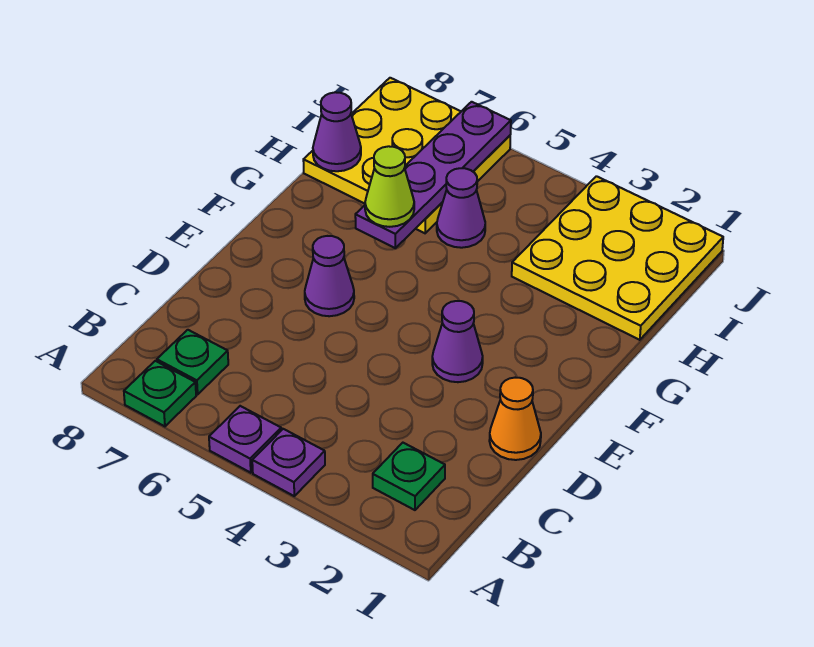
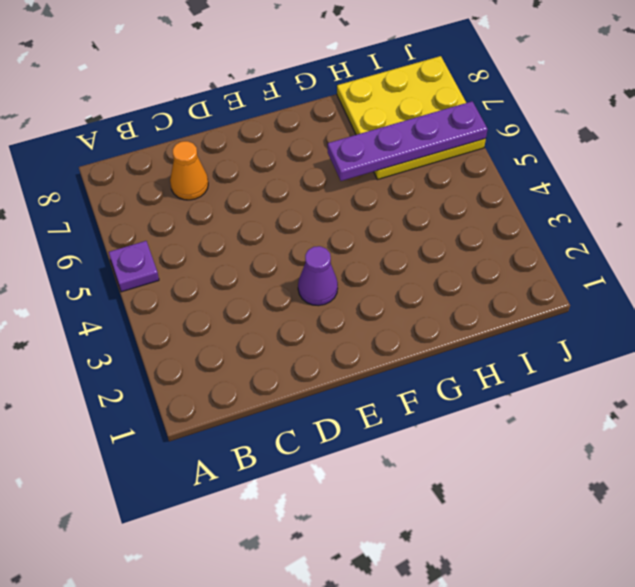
orange cone C7 level 1 -> orange cone D1 level 1
none -> purple plate A4 level 1
none -> green plate A7 level 1
none -> green plate B2 level 1

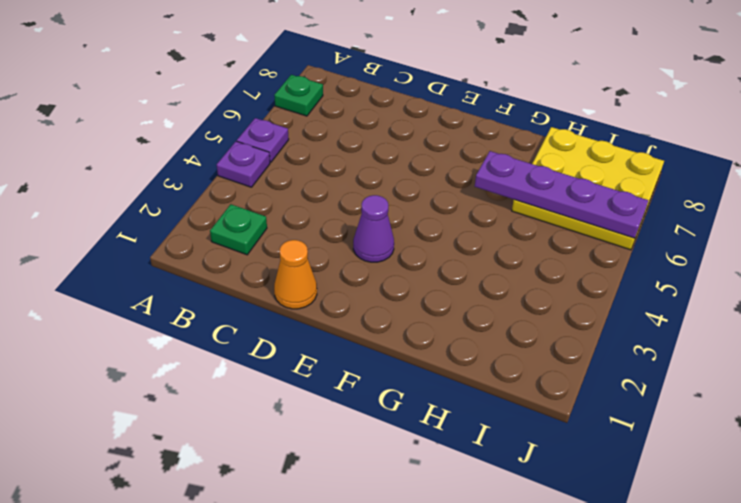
none -> green plate B7 level 1
none -> purple cone E6 level 1
none -> yellow plate H1:J3 level 1

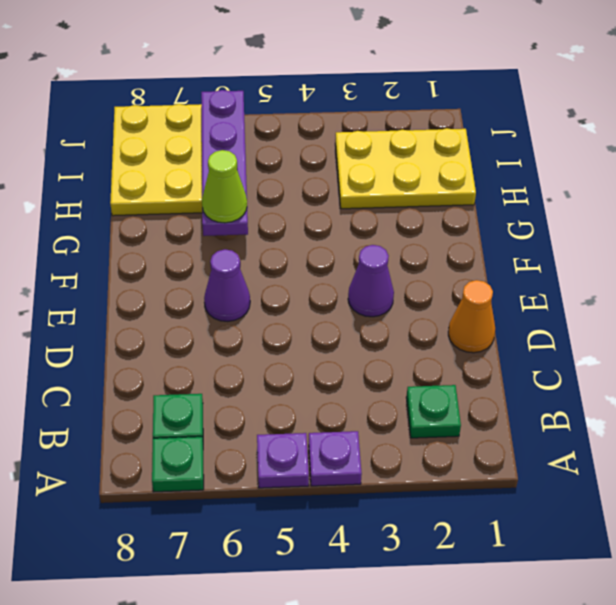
yellow plate H1:I3 level 1 -> yellow plate H1:J3 level 1
none -> purple cone H5 level 1
none -> purple cone H8 level 2

